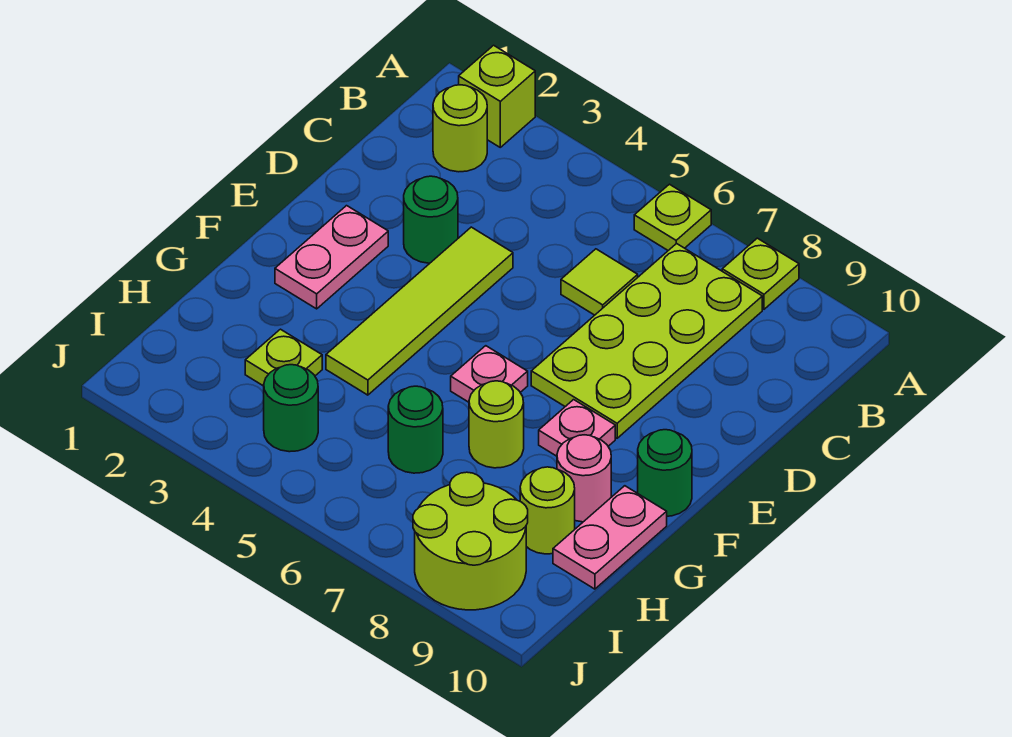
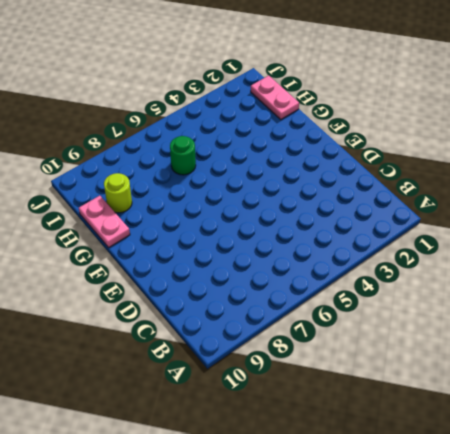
pink plate H1:I1 level 1 -> pink plate E2:F2 level 1
none -> lime brick A2 level 1
none -> lime plate A6 level 1
none -> lime plate A8 level 1

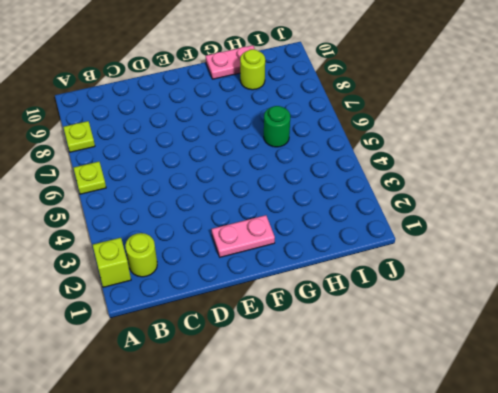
none -> lime plate B7:E8 level 1
none -> lime tile C6 level 1
none -> green round brick D3 level 1

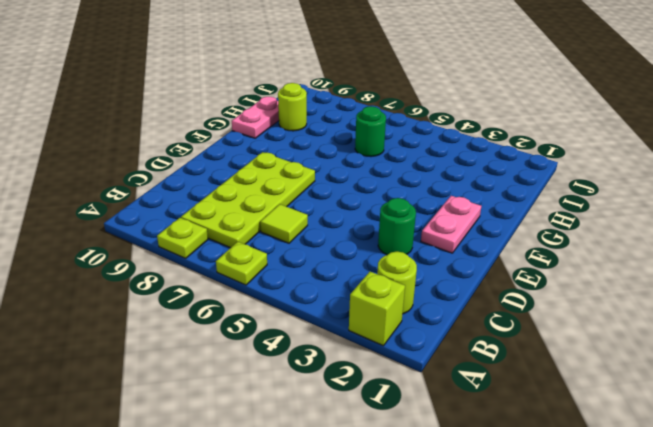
none -> lime tile D4:G4 level 1
none -> pink plate F6 level 1
none -> pink plate F8 level 1

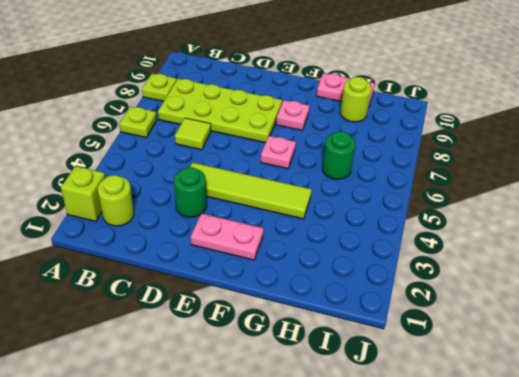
none -> green round brick F10 level 1
none -> lime round brick G7 level 1
none -> pink round brick G9 level 1

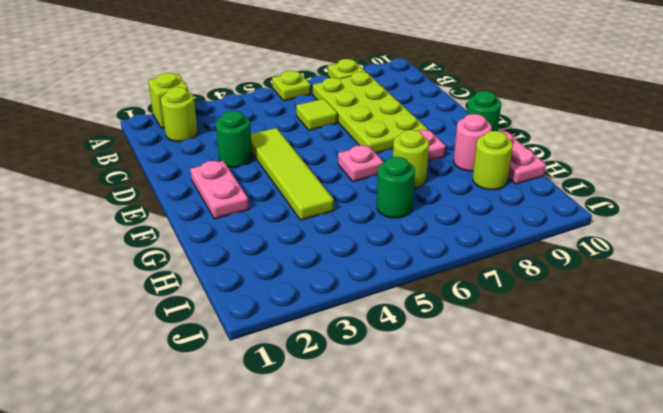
none -> lime plate H3 level 1
none -> green round brick I4 level 1
none -> lime round brick I8:J9 level 1

